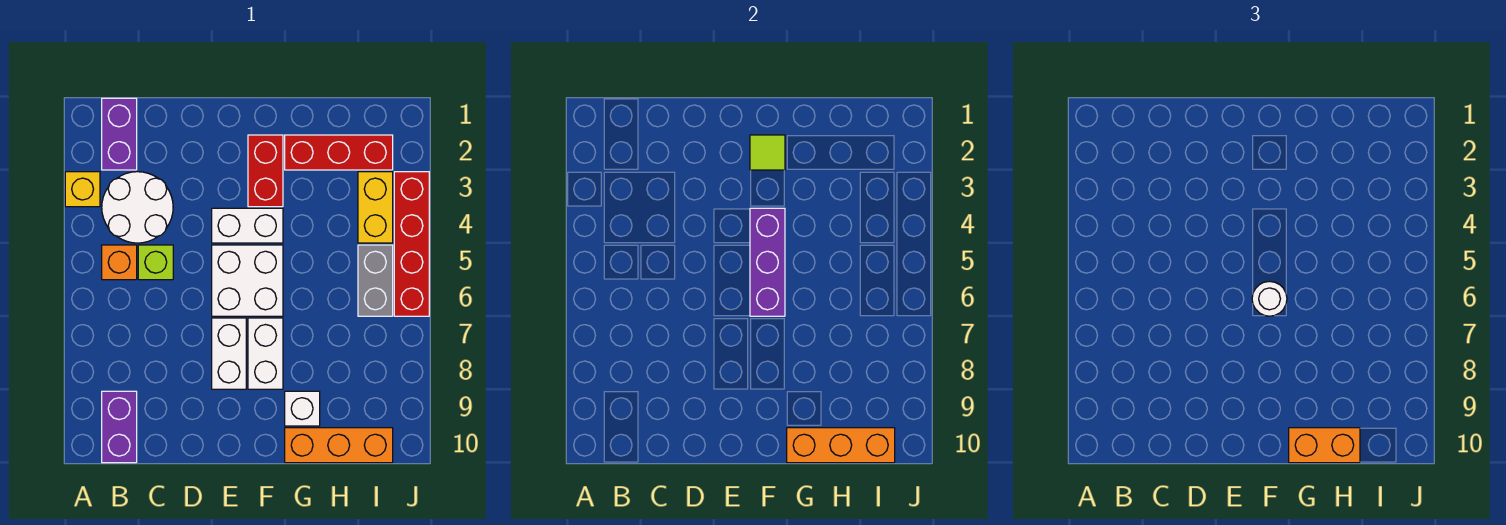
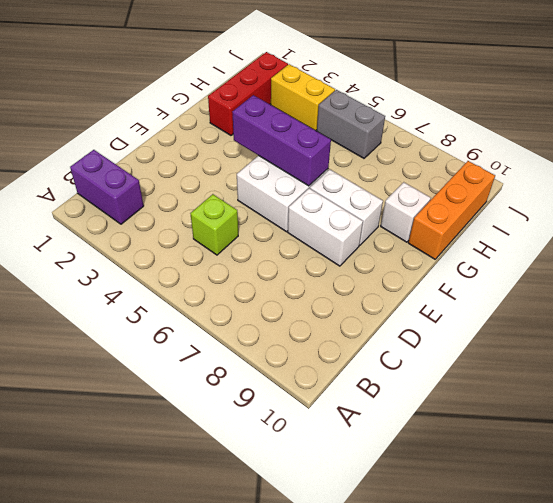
none -> yellow brick A3 level 1
none -> white round brick B3:C4 level 1
none -> orange brick B5 level 1

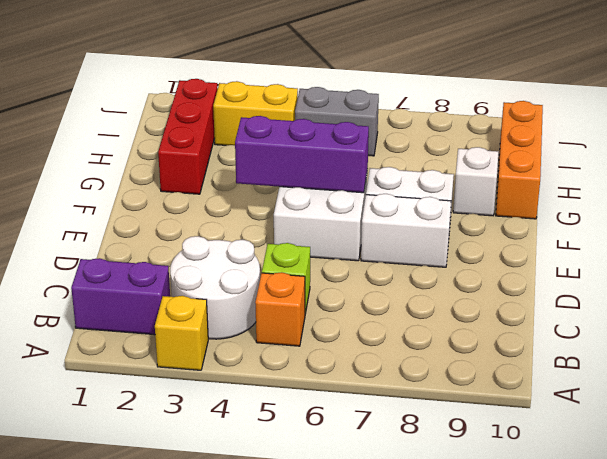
none -> purple brick B9:B10 level 1
none -> white brick E4:F4 level 1
none -> red brick F2:F3 level 1

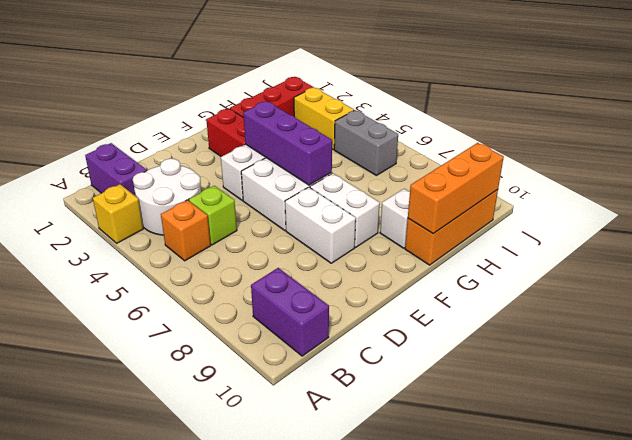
none -> red brick J3:J6 level 1
none -> lime tile F2 level 2
none -> white round brick F6 level 3

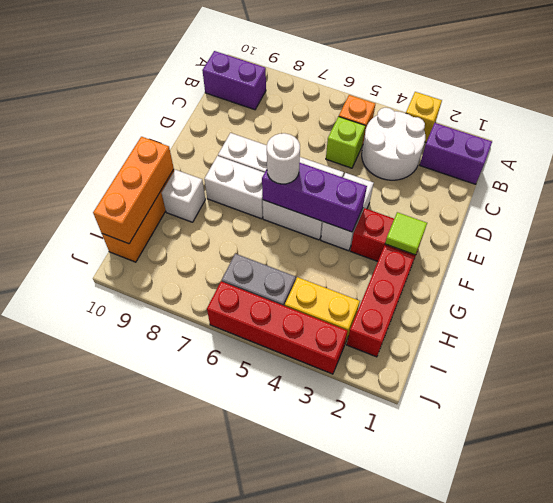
none -> orange brick G10:H10 level 3

